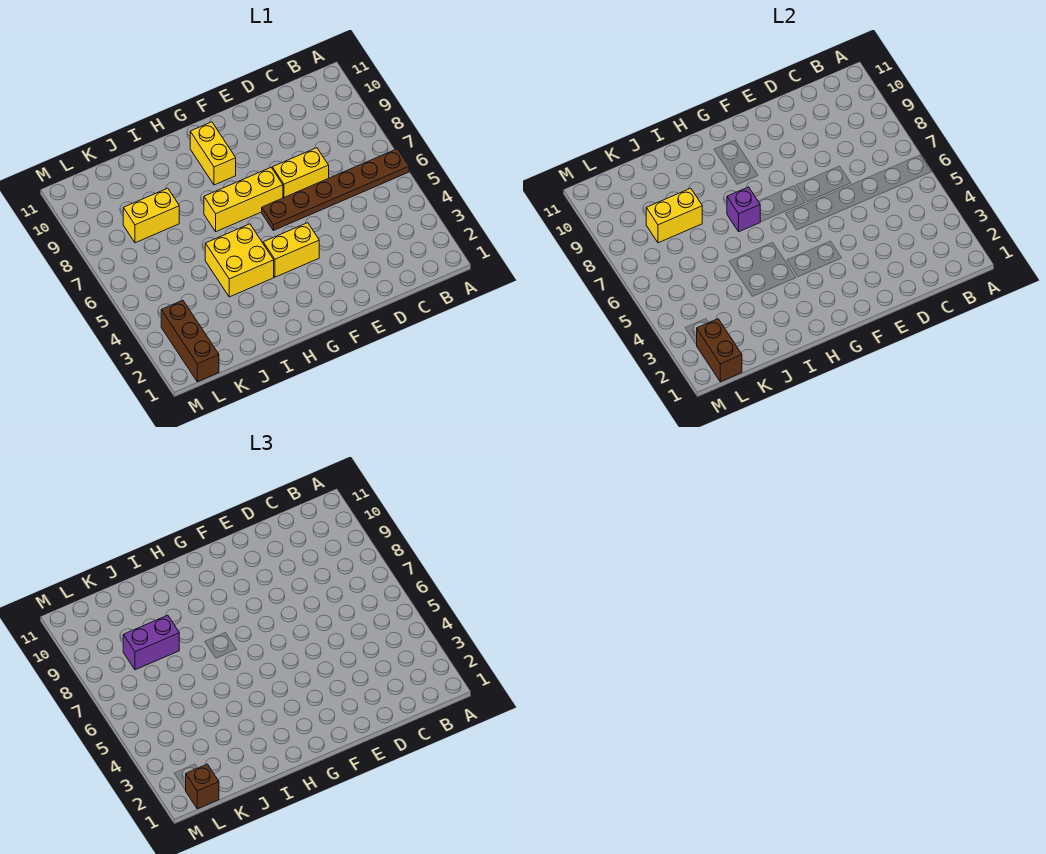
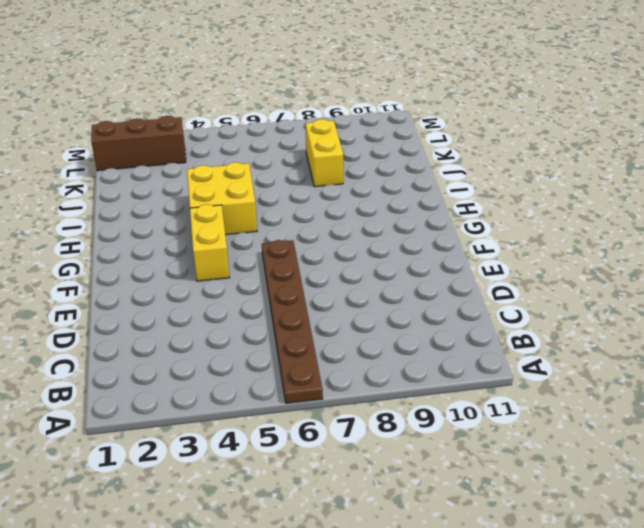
none -> yellow brick D7:E7 level 1
none -> yellow brick F7:H7 level 1
none -> yellow brick G9:G10 level 1

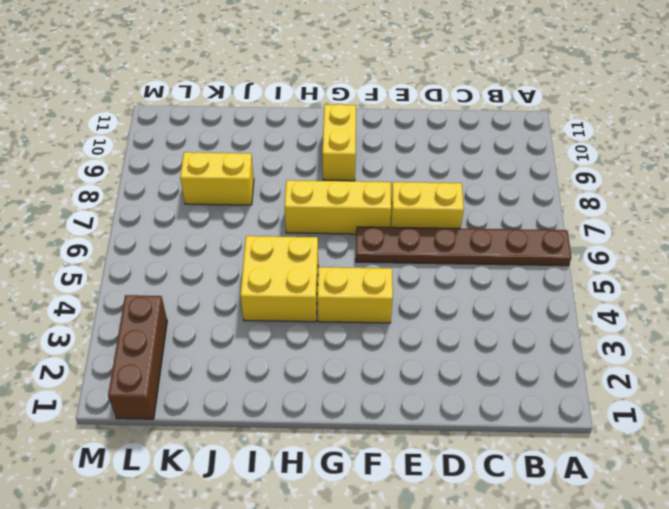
none -> purple brick H7 level 2
none -> yellow brick J8:K8 level 2
none -> brown brick L1:L2 level 2

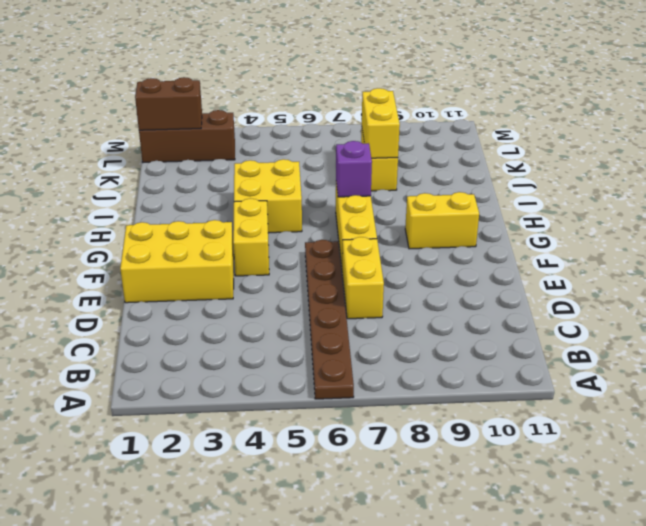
yellow brick E1:F3 level 1 -> none
none -> purple brick J8:K8 level 3
none -> brown brick L1 level 3

